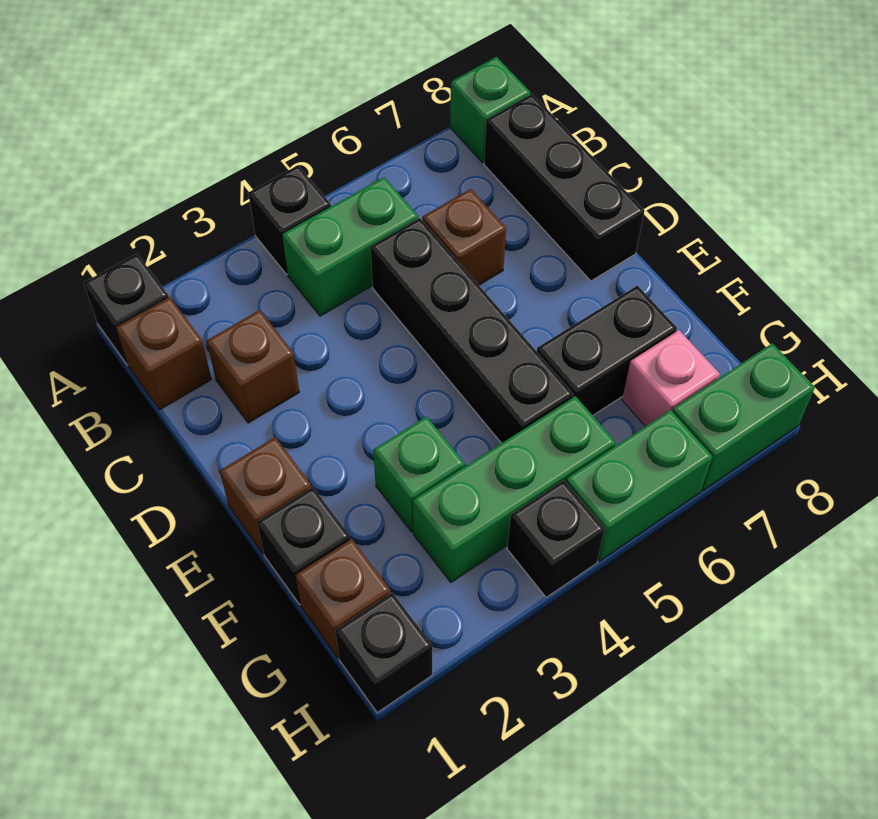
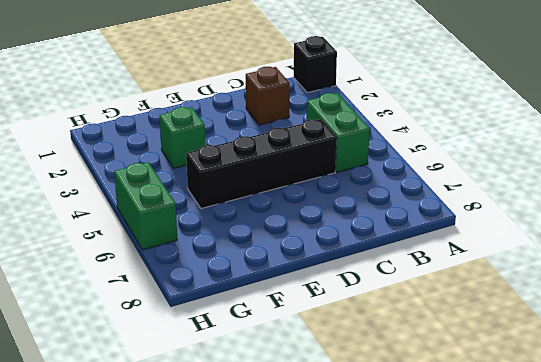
none -> black brick A4 level 1
none -> green brick A8 level 1
none -> brown brick B1 level 1

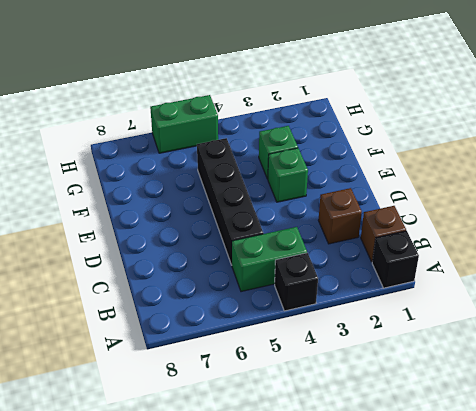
green brick E3 level 1 -> green brick A8 level 1
none -> black brick B8:D8 level 1
none -> brown brick C6 level 1
none -> brown brick E1 level 1

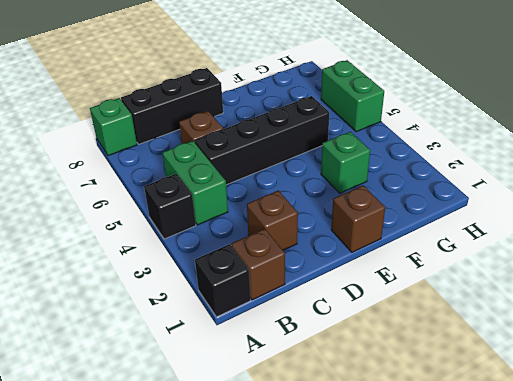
none -> black brick F1 level 1
none -> black brick F6:F7 level 1
none -> brown brick G1 level 1

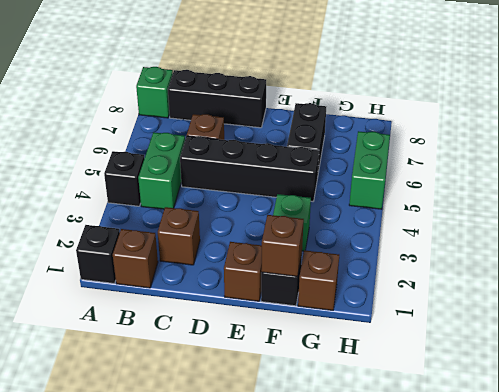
brown brick F1 level 2 -> none
none -> green brick G3:G5 level 1
none -> pink brick G7 level 1
none -> black brick H1 level 1

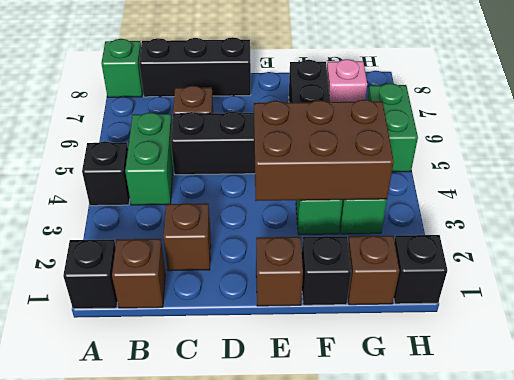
brown brick E3:G4 level 2 -> none
none -> black brick H4 level 1
none -> green brick H7:H8 level 1

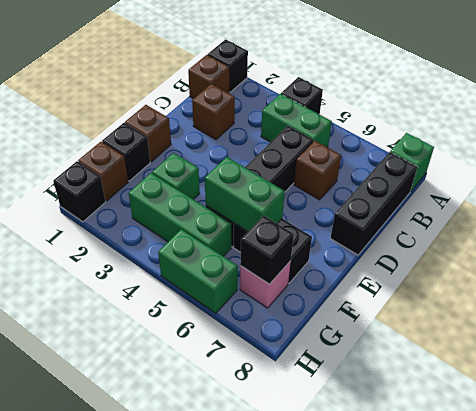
green brick F5:F6 level 2 -> green brick H7:H8 level 1
black brick G7 level 2 -> black brick H4 level 1

